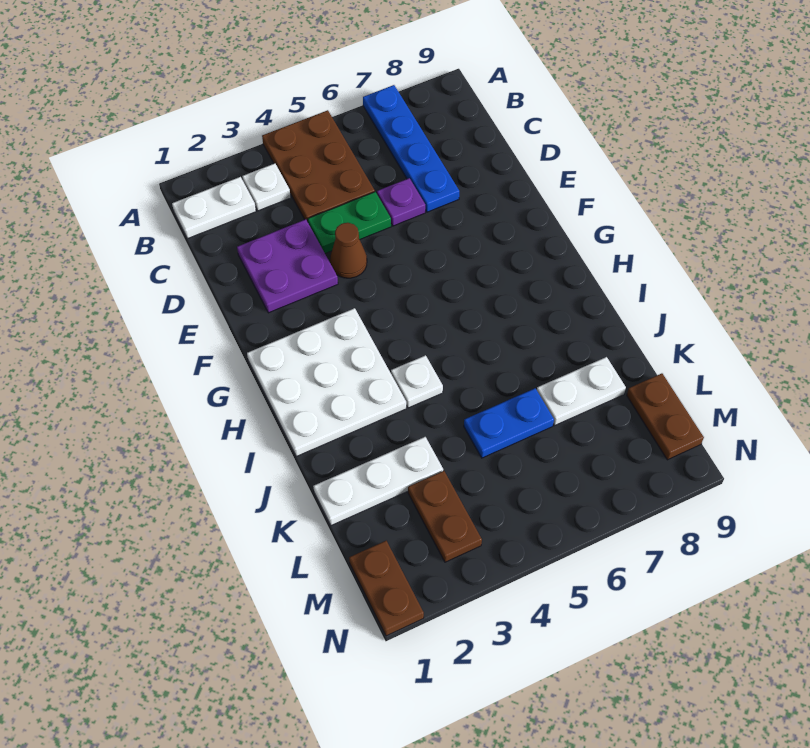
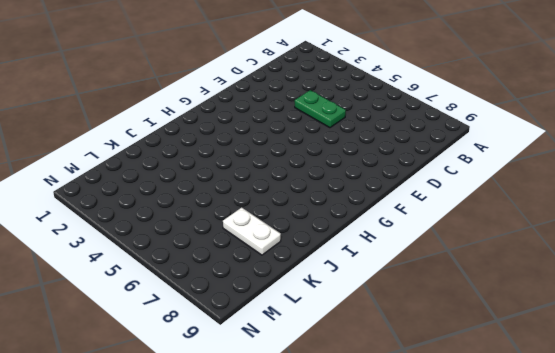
none -> brown plate A4:C5 level 1
none -> blue plate A7:D7 level 1
none -> white plate B1:B2 level 1

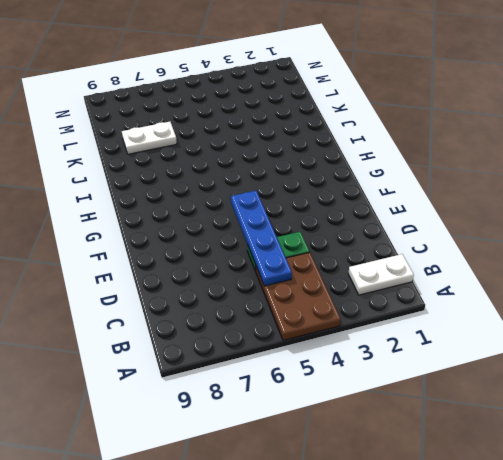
blue plate C5:F5 level 2 -> blue plate A7:D7 level 1
none -> white plate B3 level 1
none -> purple plate D2:E3 level 1
none -> purple plate D6 level 1

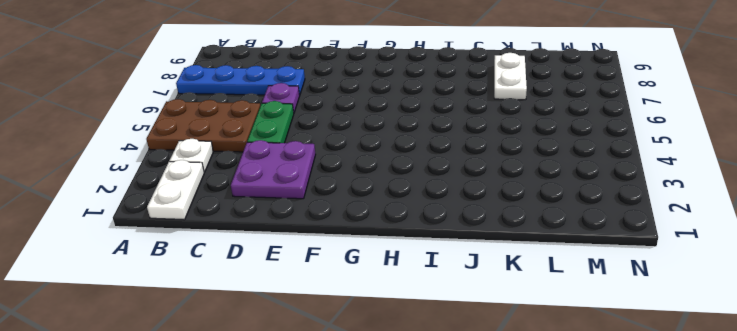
none -> brown cone E4 level 1
none -> white plate G1:I3 level 1
none -> white plate I4 level 1

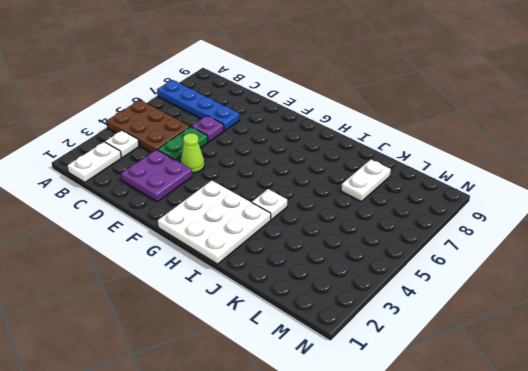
lime cone E4 level 1 -> brown cone E4 level 1
none -> white plate K1:K3 level 1
none -> blue plate K5:K6 level 1
none -> brown plate L3:M3 level 1

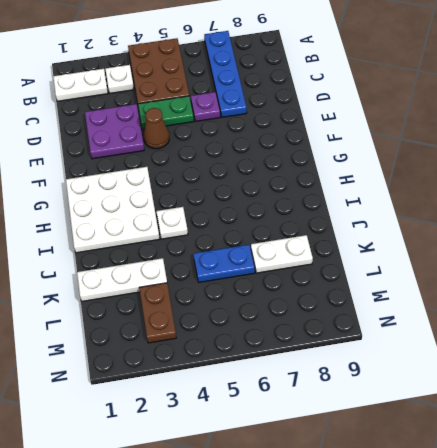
none -> brown plate L9:M9 level 1
none -> brown plate M1:N1 level 1

